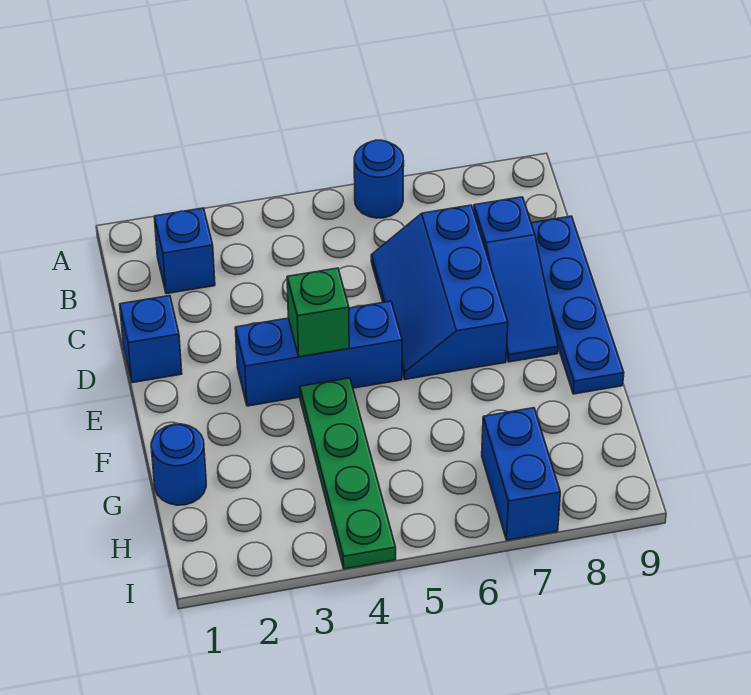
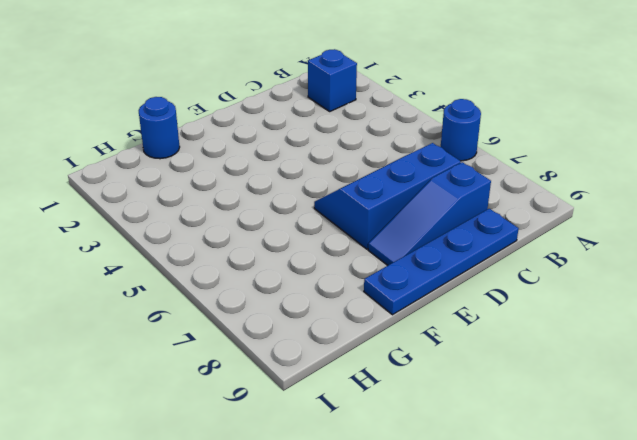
none -> blue brick D1 level 1
none -> blue brick E3:E5 level 1

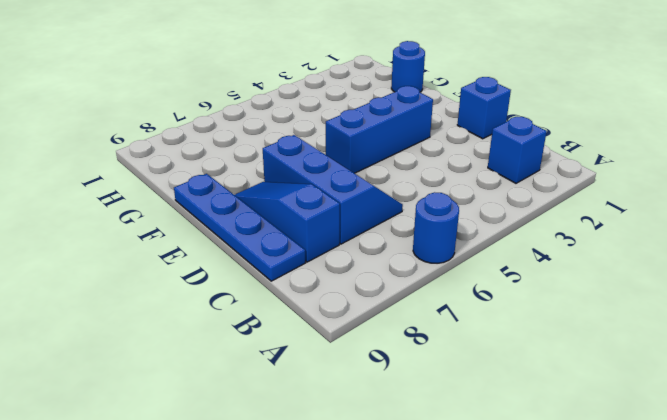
none -> green plate F4:I4 level 1
none -> blue brick H7:I7 level 1

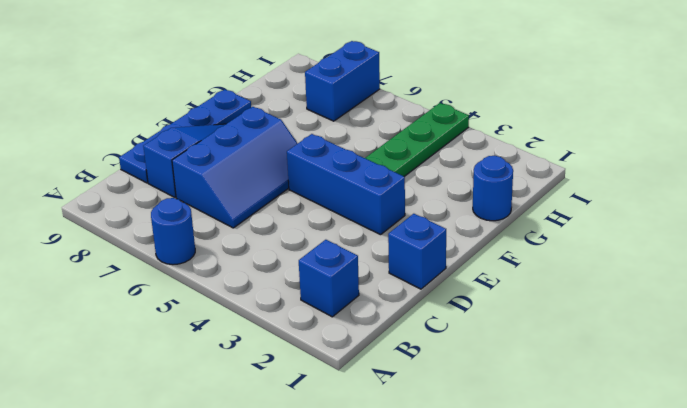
none -> green brick E4 level 2

